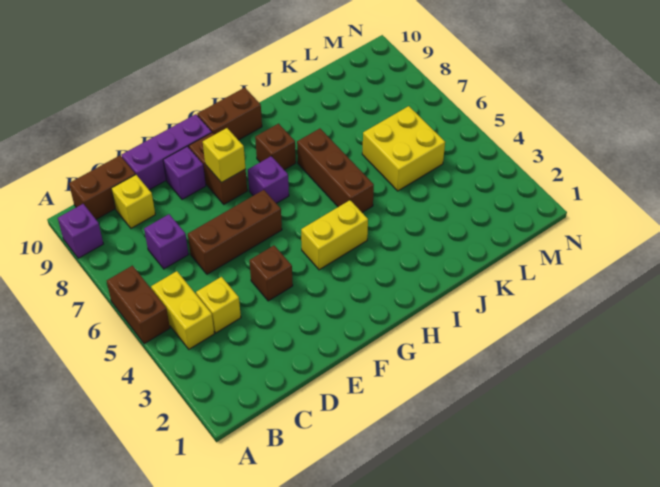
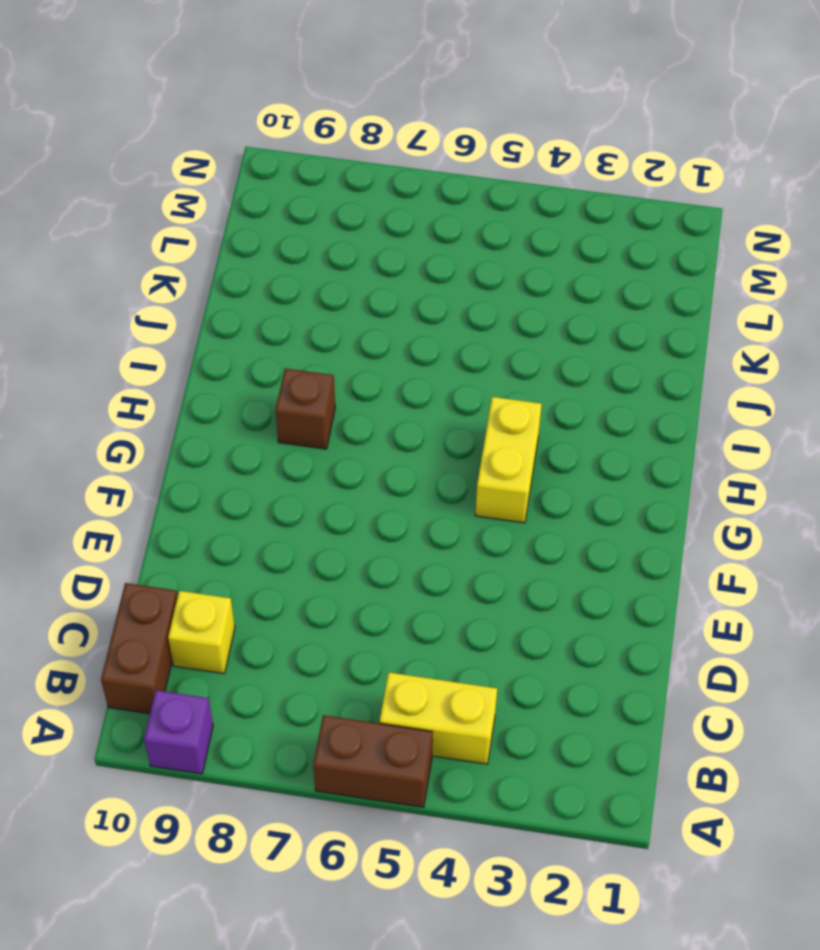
none -> yellow brick C4 level 1
none -> purple brick C7 level 1
none -> brown brick D6:F6 level 1

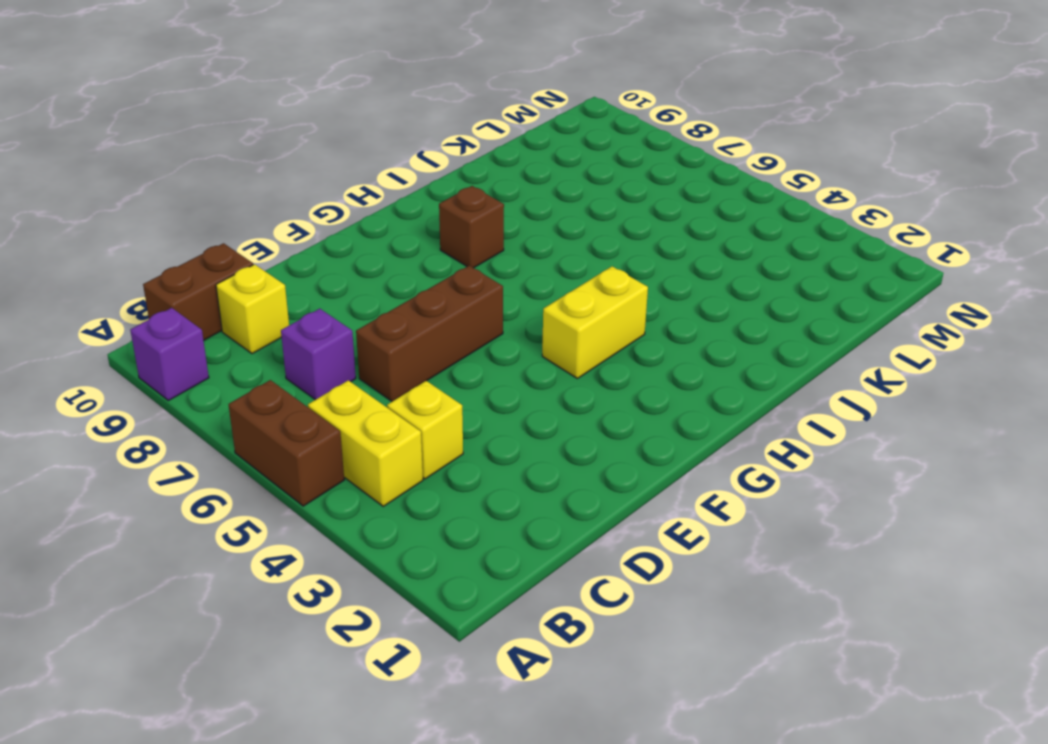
none -> purple brick D10:F10 level 1
none -> brown brick E4 level 1
none -> purple brick E9 level 1

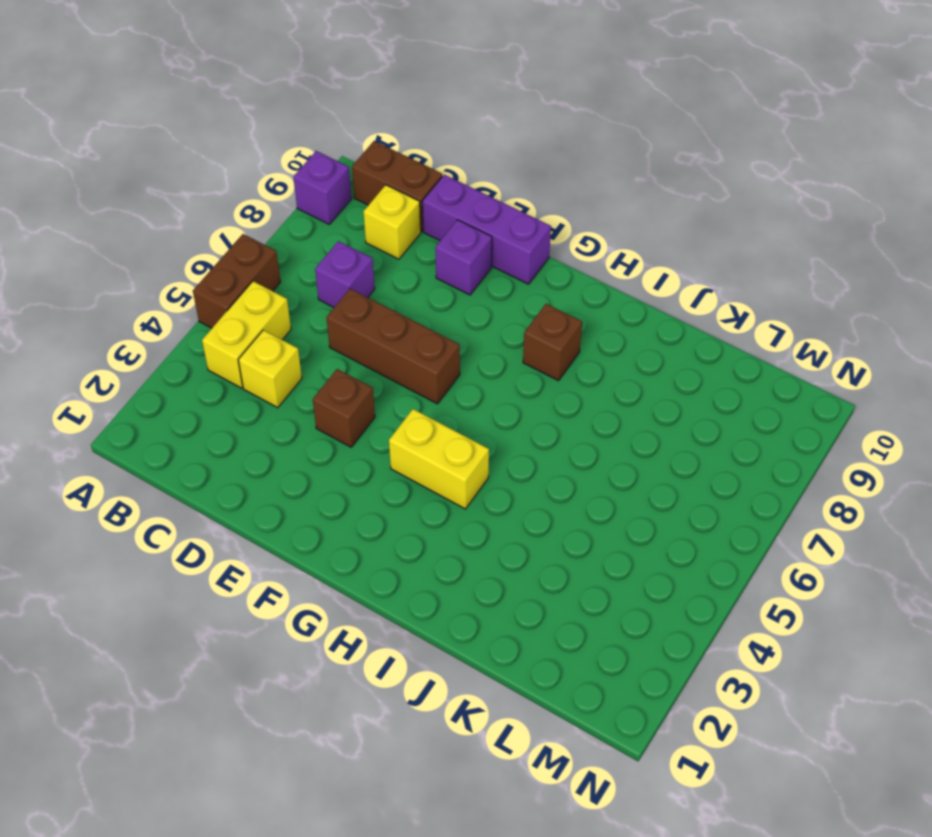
none -> brown brick F8:F9 level 1
none -> purple brick G7 level 1
none -> brown brick G10:H10 level 1

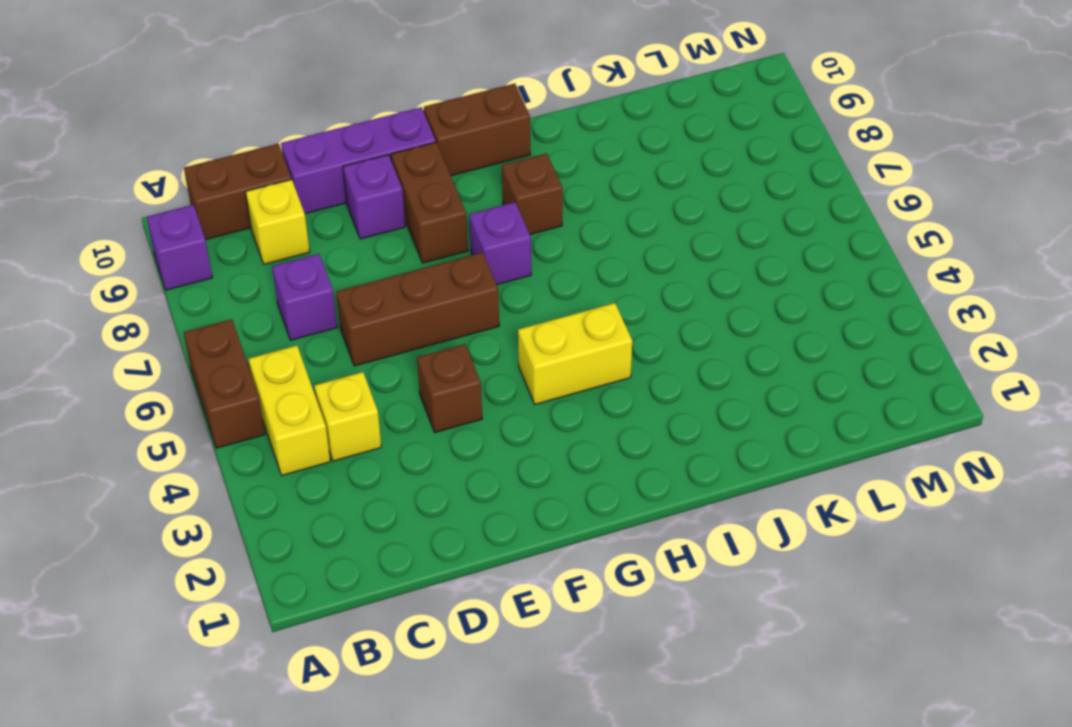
none -> brown brick I5:I7 level 1
none -> yellow brick K5:L6 level 1
none -> yellow brick F8 level 2

